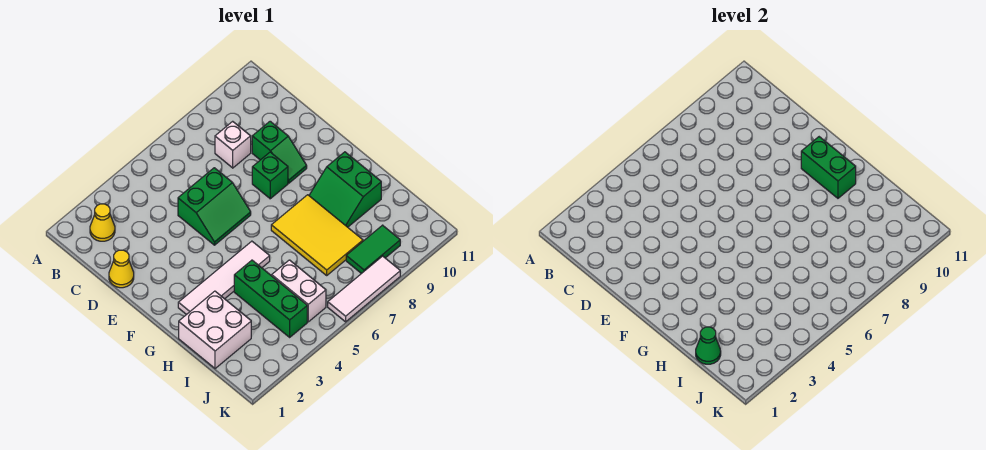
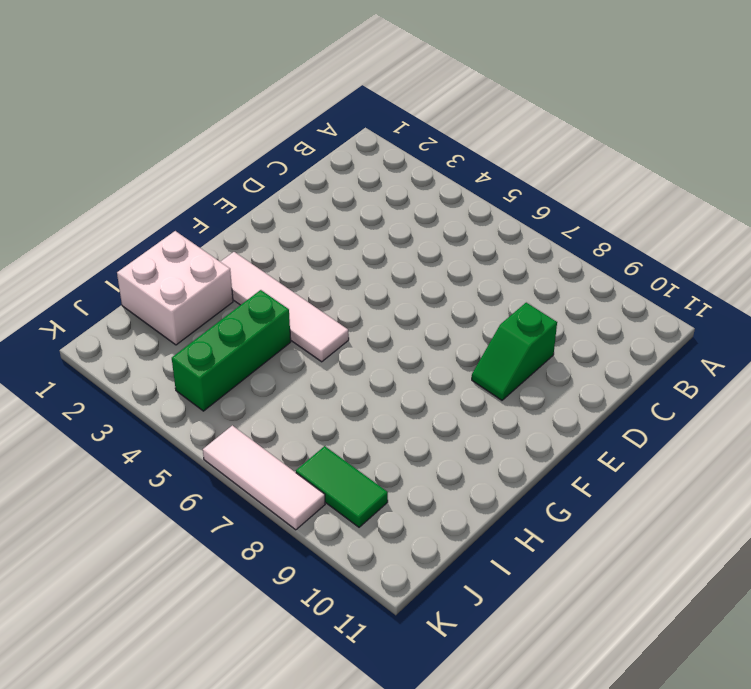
none -> yellow cone B2 level 1
none -> white brick C8 level 1
none -> yellow cone D1 level 1

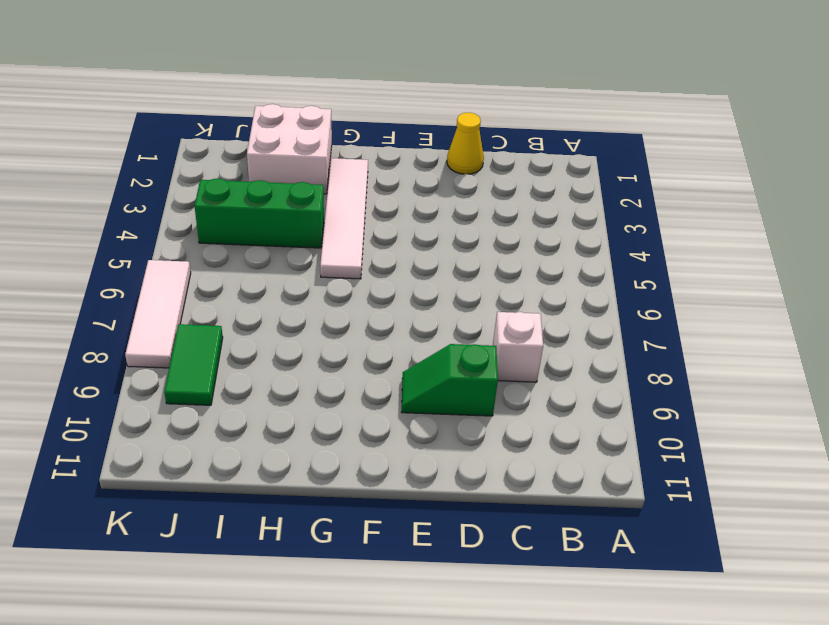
none -> yellow cone B2 level 1
none -> green slope D5:E6 level 1 top D
none -> green brick E8 level 1

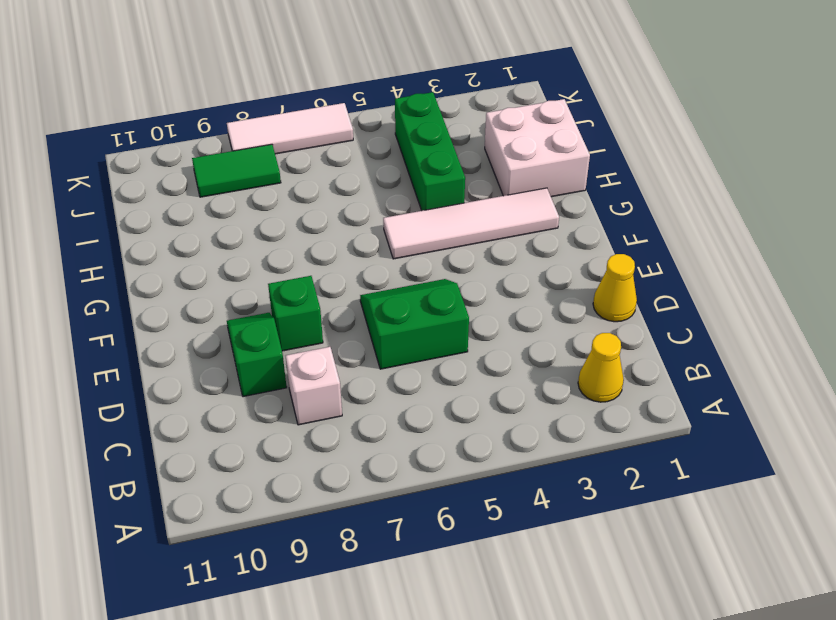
none -> yellow tile G7:I8 level 1
none -> green slope G9:H10 level 1 top 10
none -> white brick I5:J5 level 1

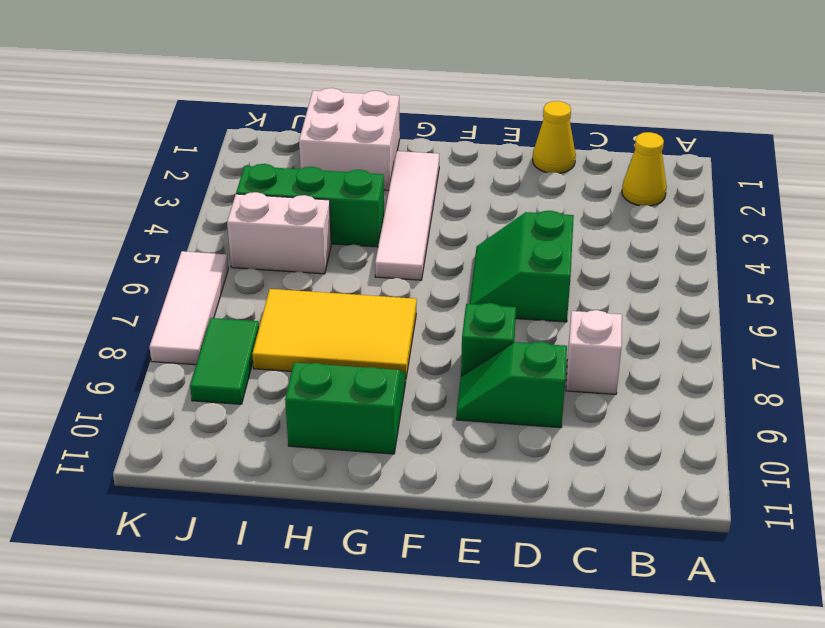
none -> green brick F10:G10 level 2
none -> green cone I1 level 2

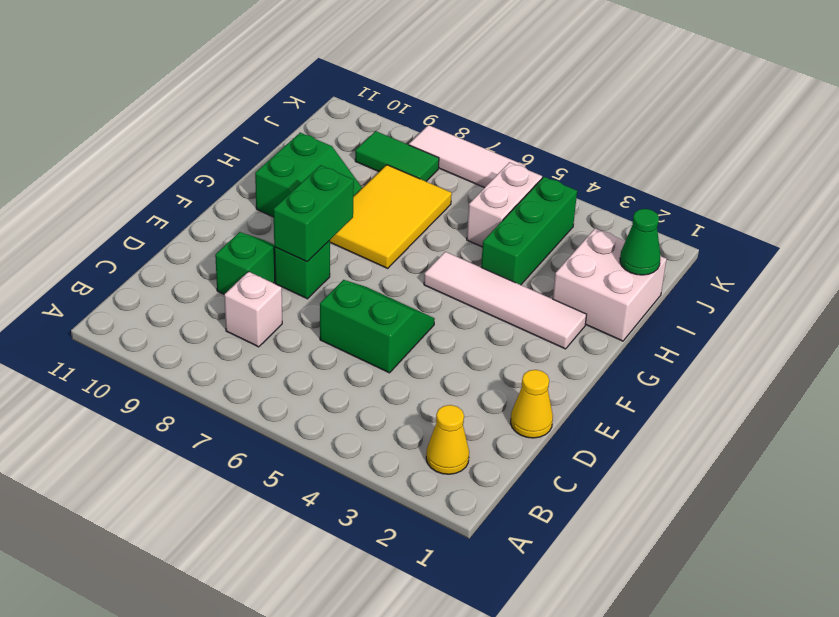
green brick E8:F8 level 2 -> green brick F10:G10 level 2

